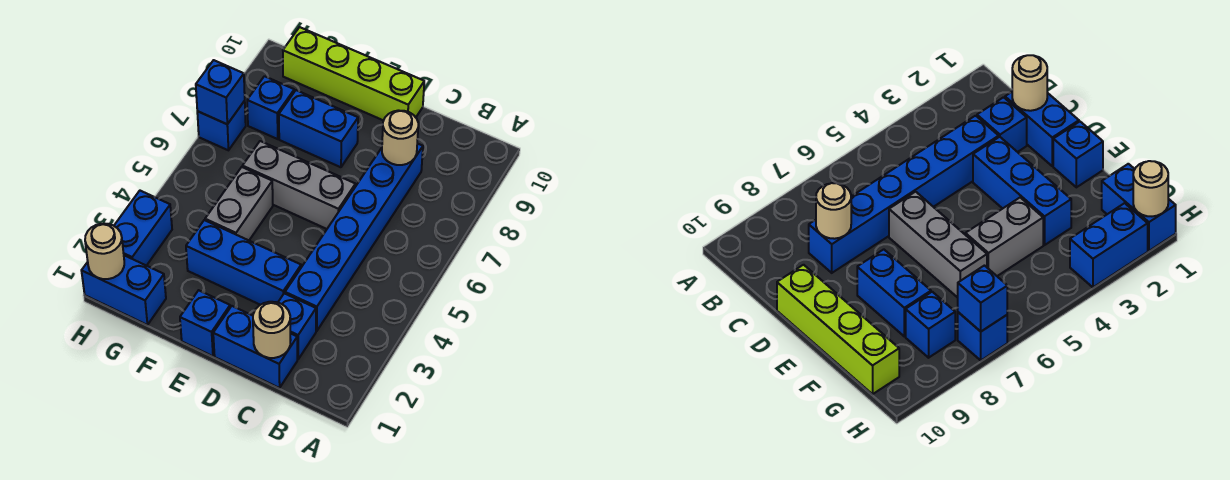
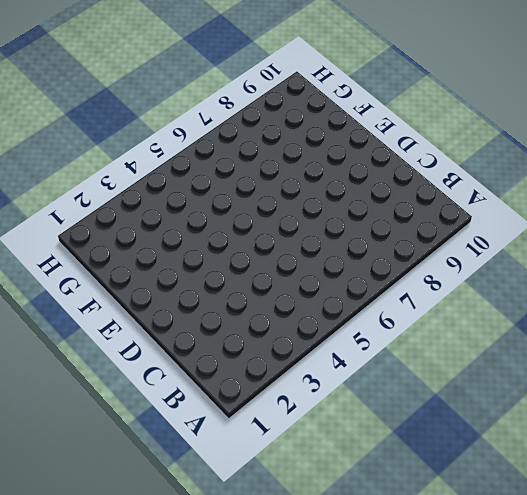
none -> blue brick C1:D1 level 1
none -> blue brick C2 level 1
none -> blue brick C3:C8 level 1

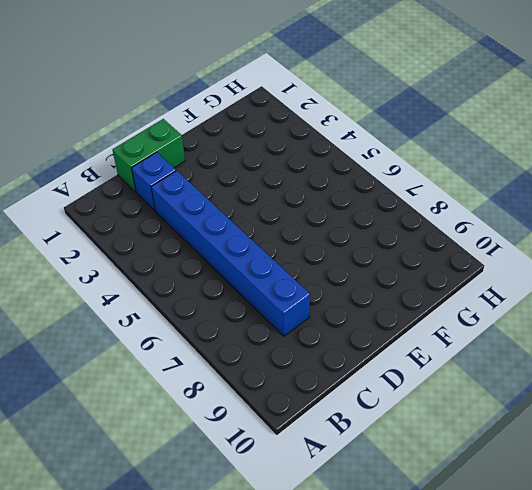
green brick C1:D1 level 1 -> blue brick C1:D1 level 1
none -> blue brick D3:F3 level 1
none -> grey brick D6:F6 level 1
none -> lime brick D10:G10 level 1

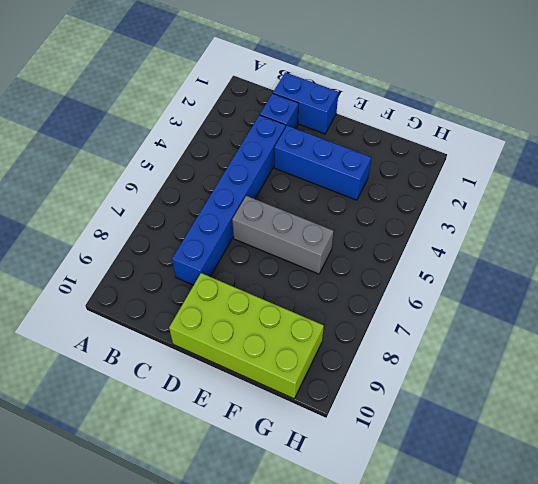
lime brick D9:G10 level 1 -> lime brick D10:G10 level 1
none -> blue brick E1 level 1
none -> blue brick E8:F8 level 1
none -> grey brick F4:F5 level 1

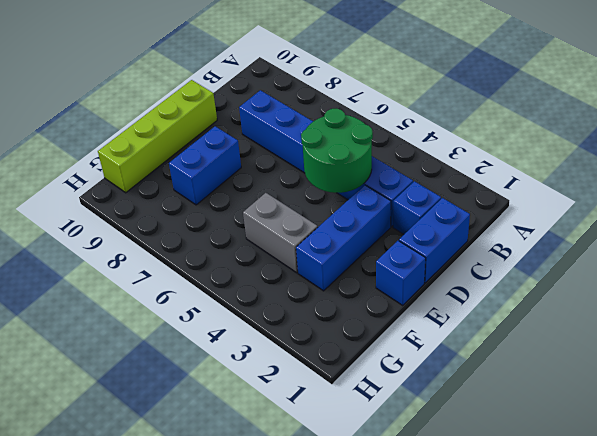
green round brick C4:D5 level 2 -> none
none -> grey brick D6:F6 level 1
none -> blue brick G1:H1 level 1
none -> blue brick G8 level 1

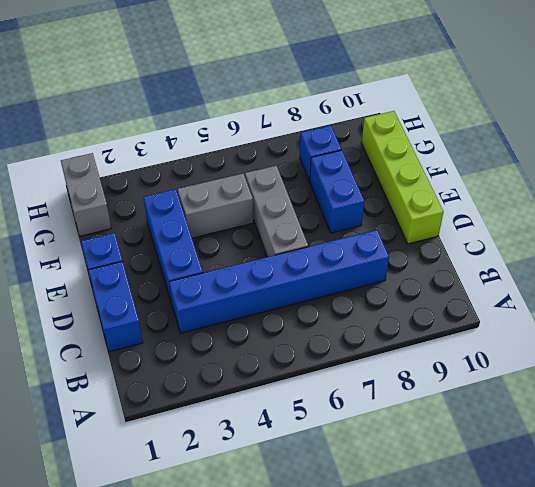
grey brick G1:H1 level 1 -> blue brick G1:H1 level 1
none -> blue brick C2 level 1
none -> blue brick H2:H3 level 1
none -> blue brick H7 level 1

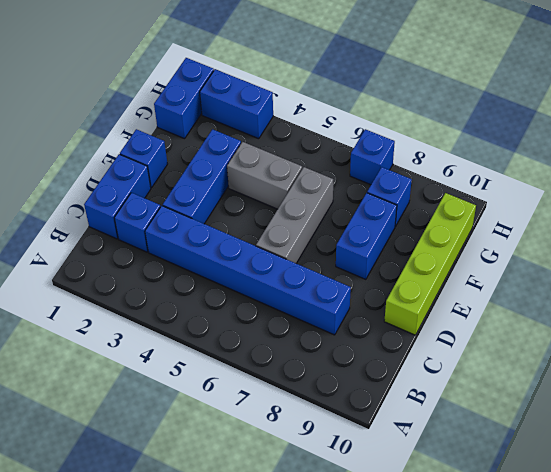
none -> tan round brick C1 level 2
none -> tan round brick C8 level 2
none -> tan round brick H1 level 2

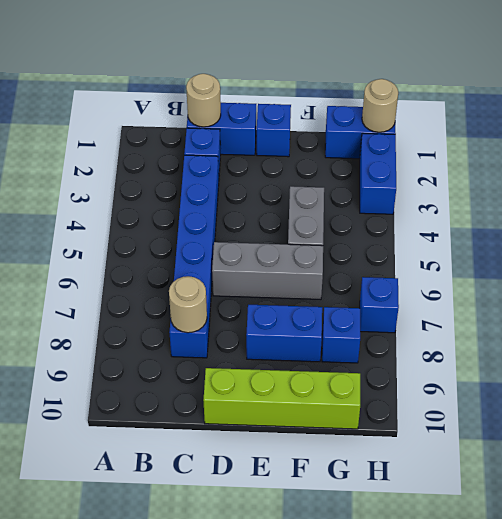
none -> blue brick D3:F3 level 1
none -> blue brick H7 level 2

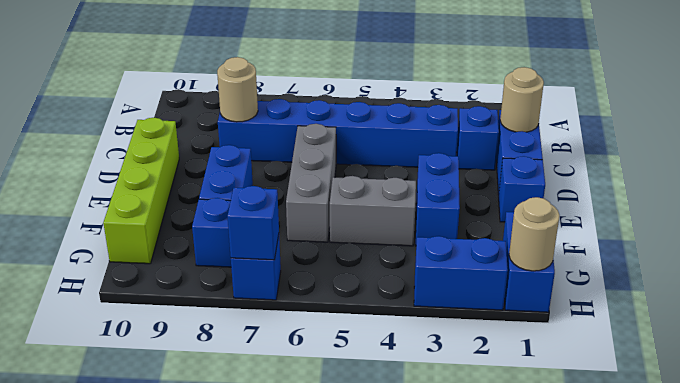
blue brick E3:F3 level 1 -> blue brick D3:F3 level 1

